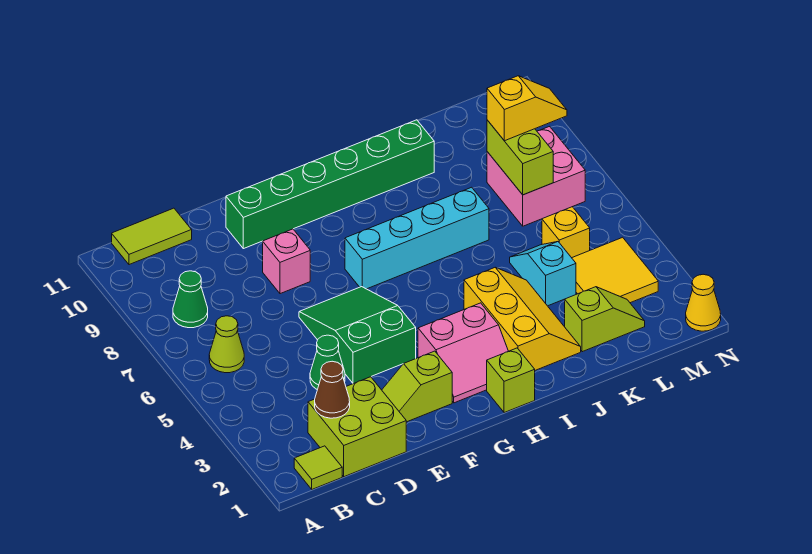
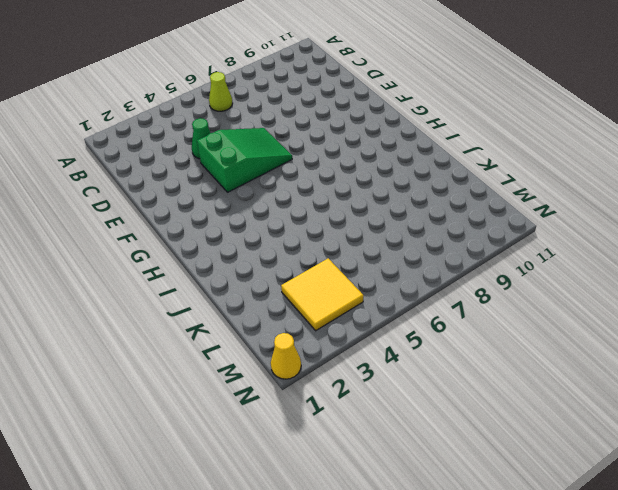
none -> lime tile B1 level 1
none -> green cone B8 level 1
none -> lime tile B11:C11 level 1

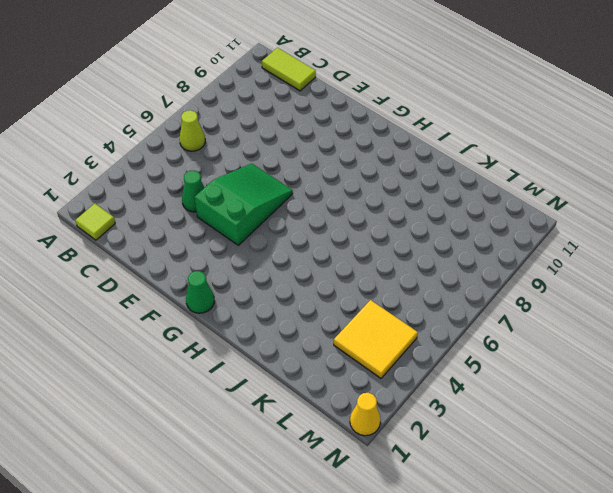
green cone G1 level 1 -> green cone B8 level 1
none -> lime brick C1:D2 level 1
none -> lime slope E2:F2 level 1 top F
none -> pink brick E8 level 1

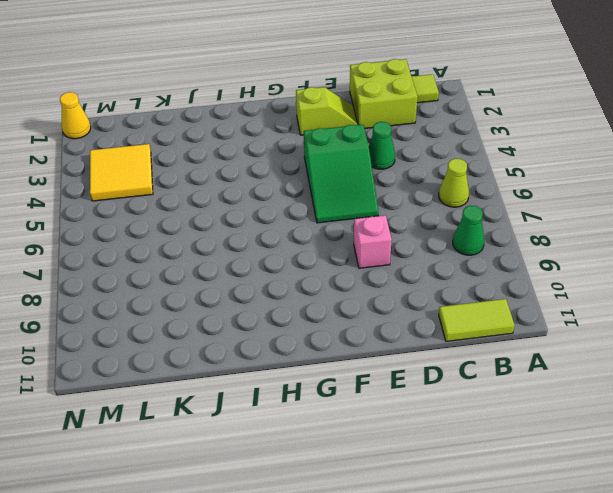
none -> green brick E10:J10 level 1
none -> pink slope G2:H3 level 1 top 3
none -> cyan brick G7:J7 level 1

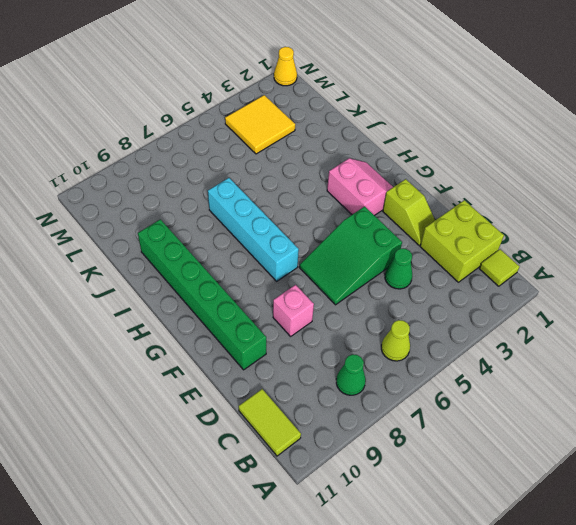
none -> lime brick H1 level 1
none -> yellow slope I2:J4 level 1 top I
none -> lime slope K2:L2 level 1 top K

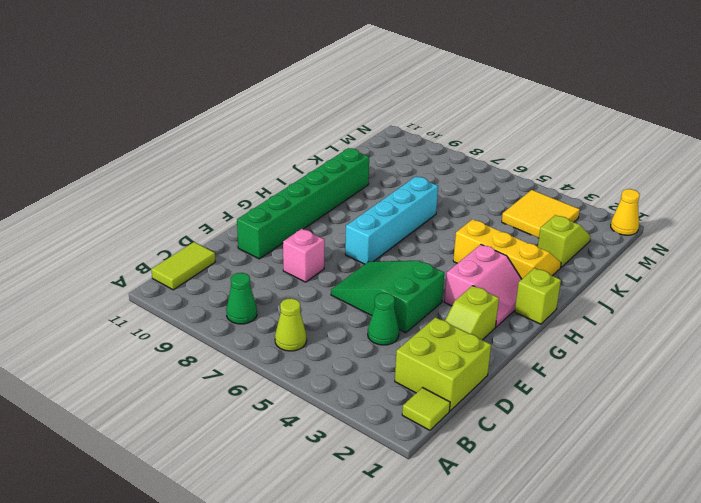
none -> cyan slope K4:K5 level 1 top 4
none -> yellow brick L5 level 1
none -> pink brick L7:M8 level 1

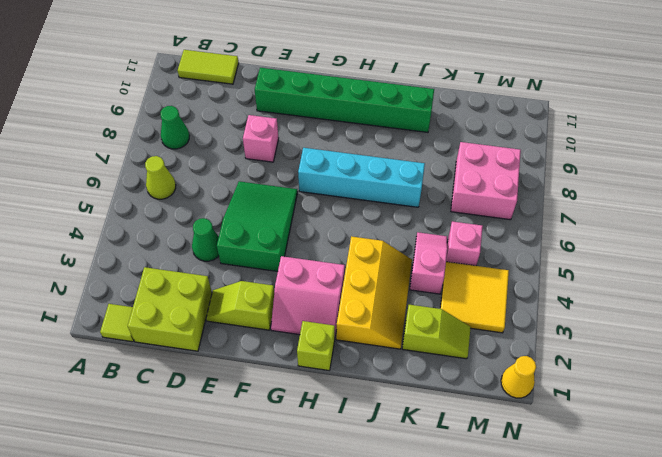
pink slope K4:K5 level 1 top 4 -> cyan slope K4:K5 level 1 top 4
pink brick L5 level 1 -> yellow brick L5 level 1
none -> brown cone C2 level 2
none -> lime brick L7:L8 level 2
none -> yellow slope L8:M8 level 3 top L

